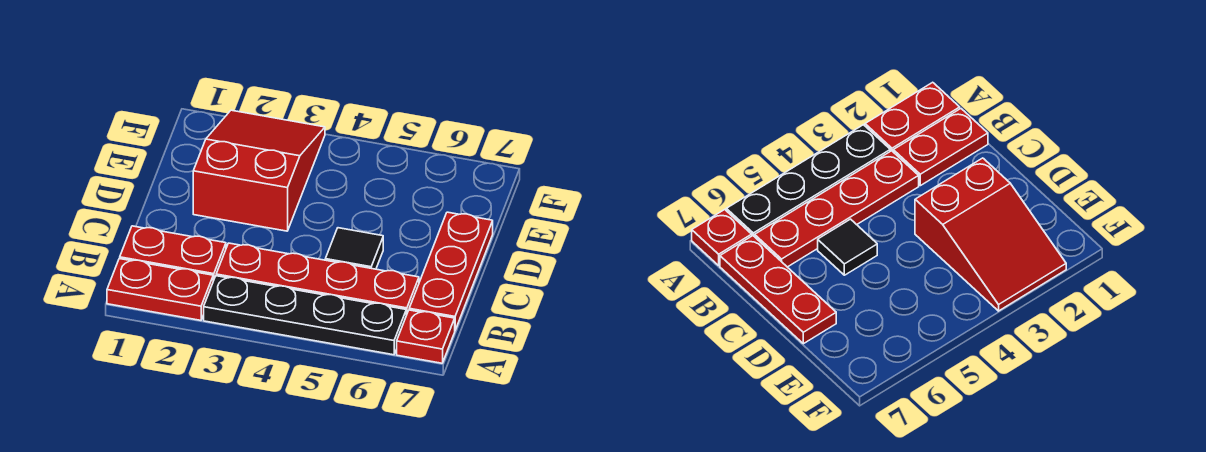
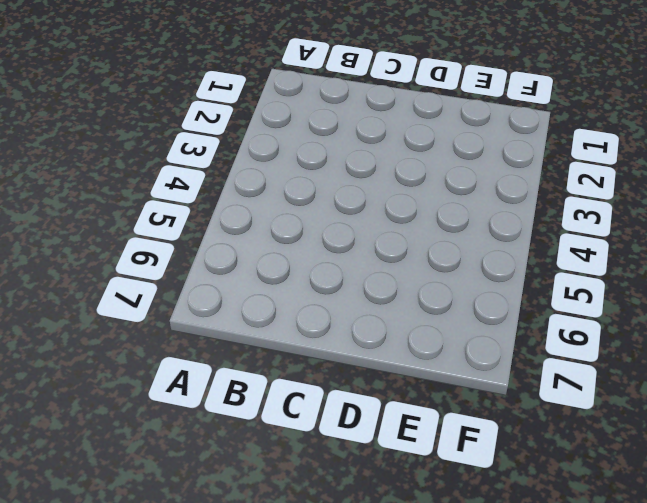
none -> red plate A1:A2 level 1
none -> black plate A3:A6 level 1

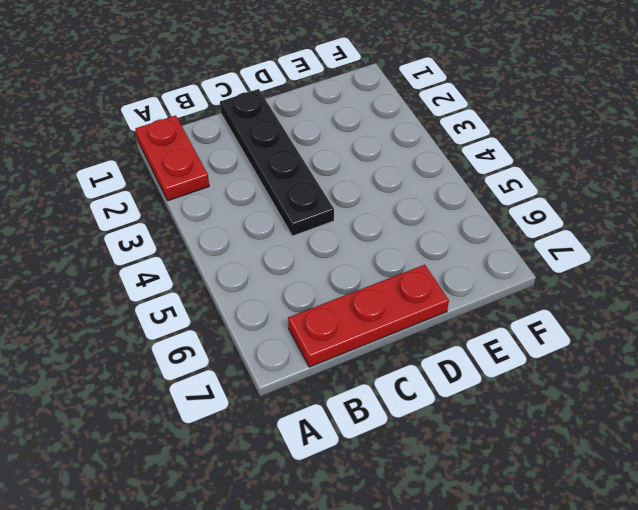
black plate C1:C4 level 1 -> black plate A3:A6 level 1
none -> red plate A7 level 1
none -> red plate B1:B2 level 1

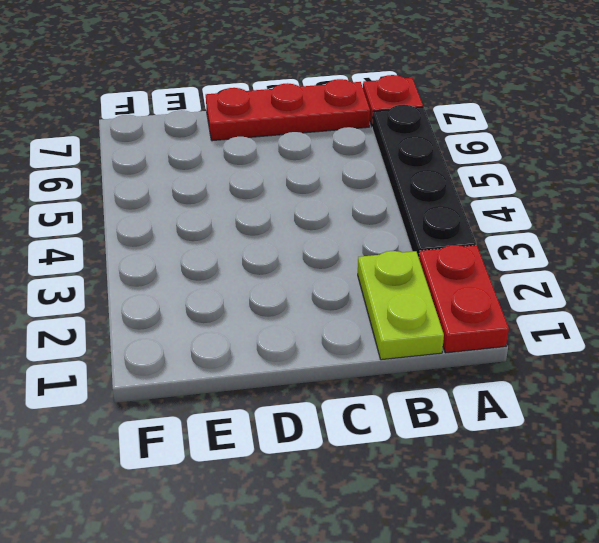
lime plate B1:B2 level 1 -> red plate B1:B2 level 1
none -> red plate B3:B6 level 1
none -> black tile C5 level 1

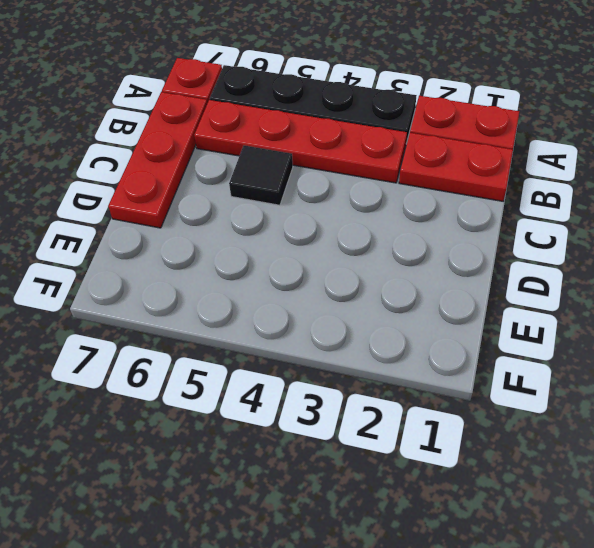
none -> red slope D2:F3 level 1 top D

